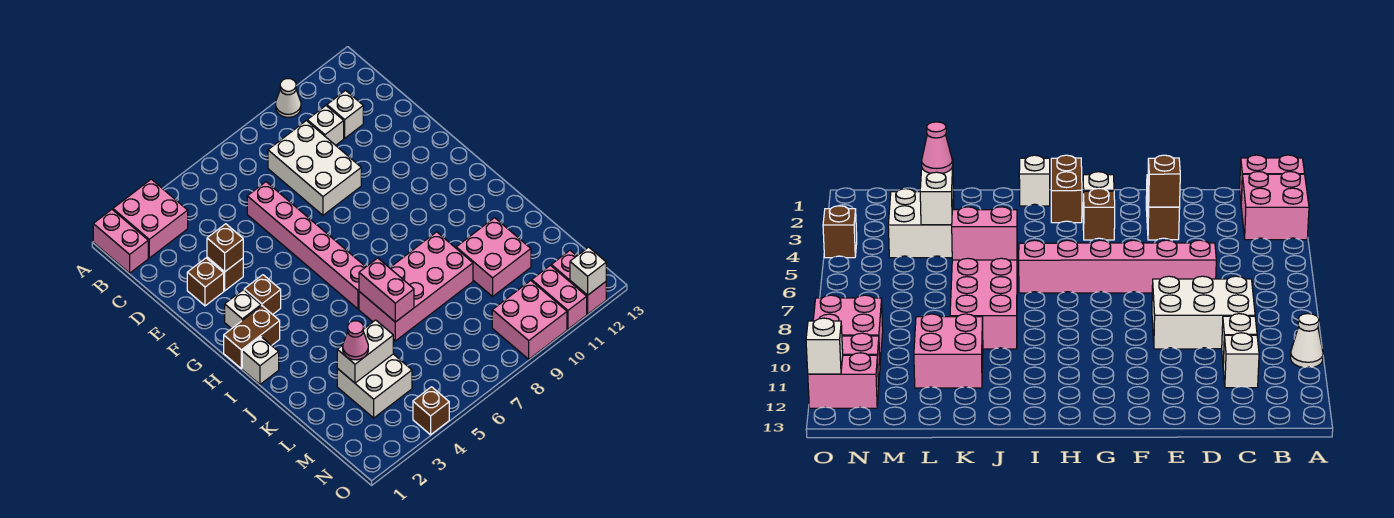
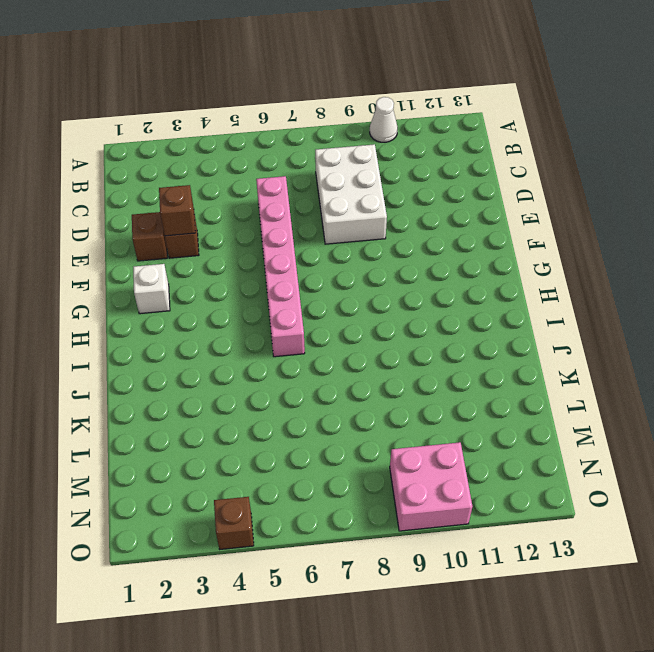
none -> pink brick A1:B1 level 1
none -> pink brick A2:B3 level 1
none -> white brick C10 level 1

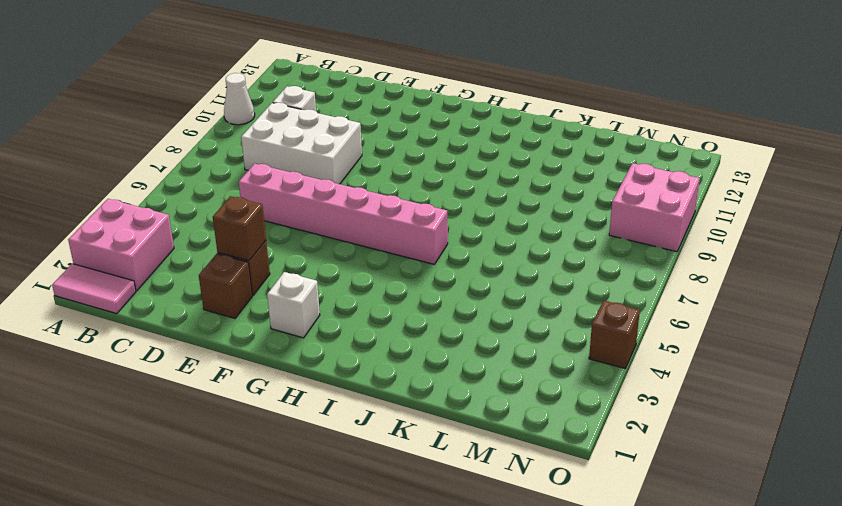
pink tile A1:B1 level 1 -> pink brick A1:B1 level 1
none -> white brick C11 level 1
none -> brown brick G3 level 1
none -> brown brick H1:H2 level 1

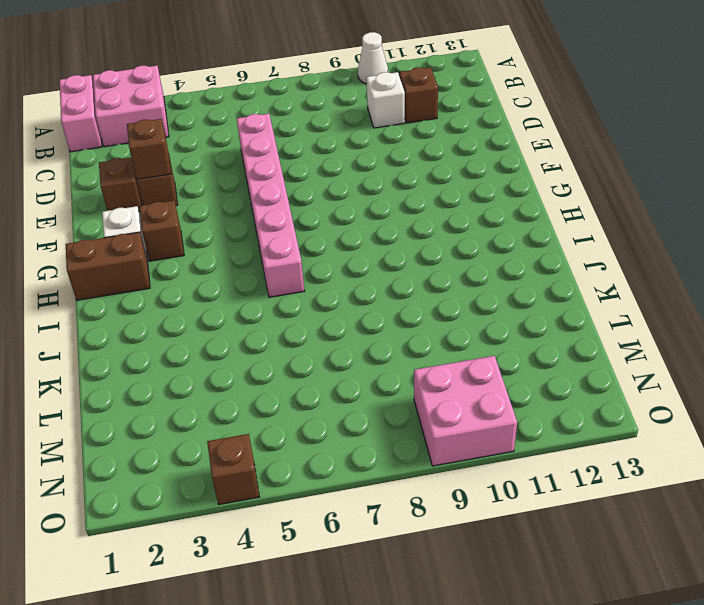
brown brick C11 level 1 -> white brick C11 level 1
none -> white brick C8:E9 level 1
none -> white brick I1 level 1
none -> pink brick J6:K9 level 1

